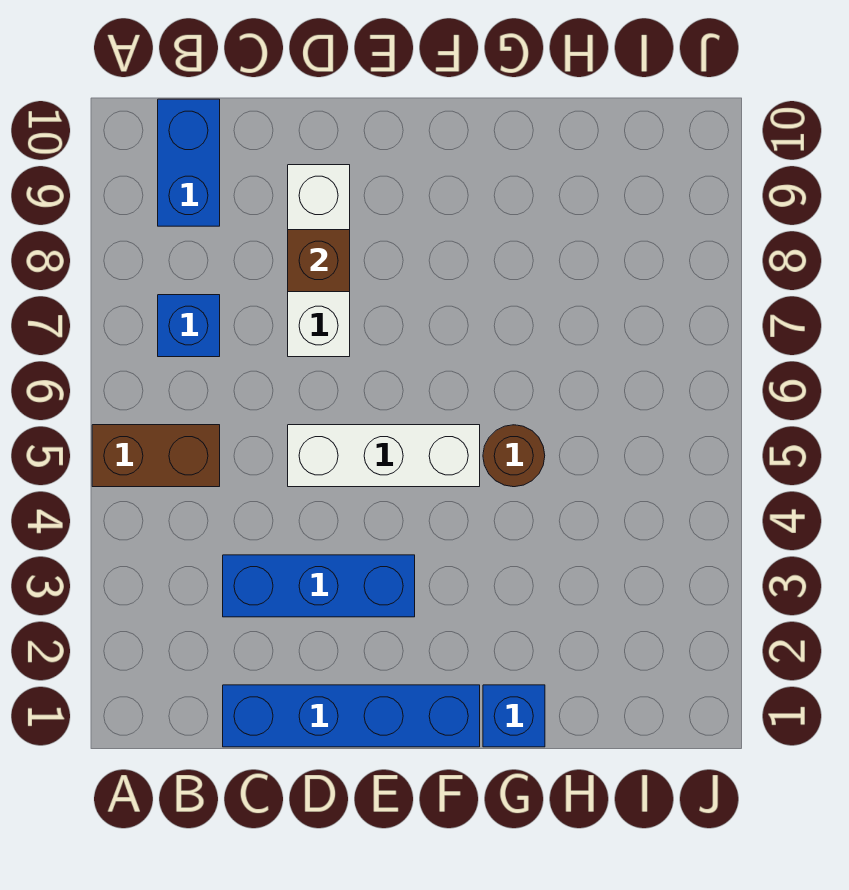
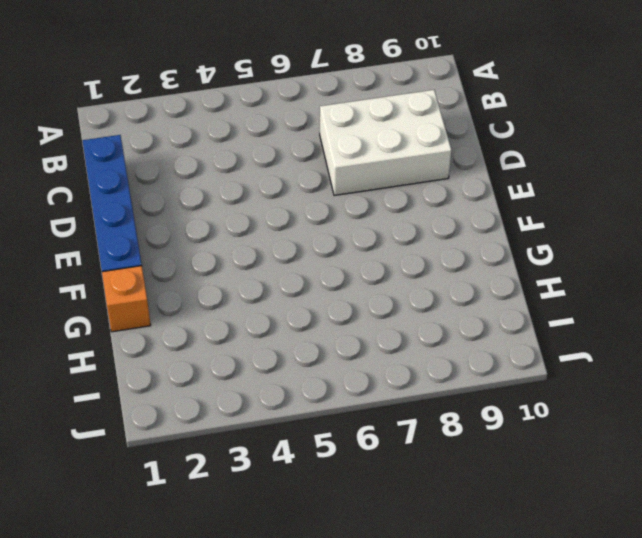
white brick C7:D9 level 1 -> white brick D7:D9 level 1
orange brick G1 level 1 -> blue brick G1 level 1
none -> brown brick A5:B5 level 1
none -> blue brick B7 level 1

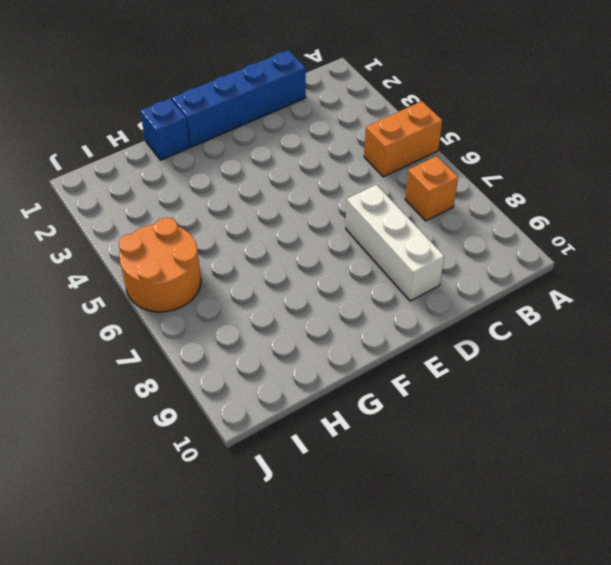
orange brick A5:B5 level 1 -> brown brick A5:B5 level 1
orange brick B7 level 1 -> blue brick B7 level 1
orange round brick I5:J6 level 1 -> none
none -> blue brick B9:B10 level 1
none -> blue brick C3:E3 level 1

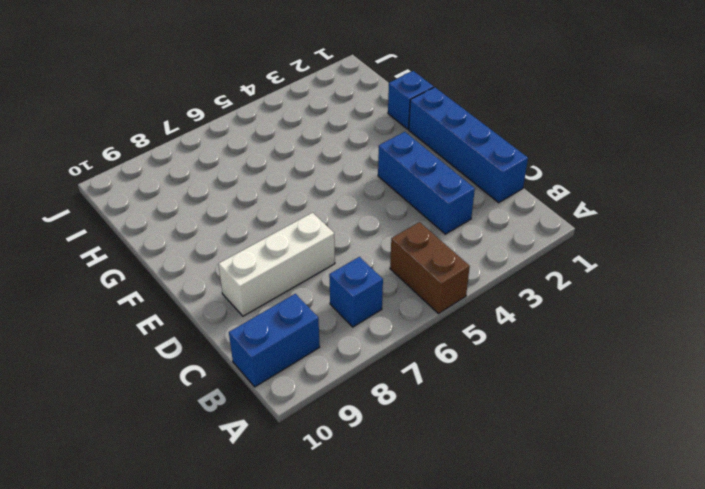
none -> white brick D5:F5 level 1
none -> brown round brick G5 level 1

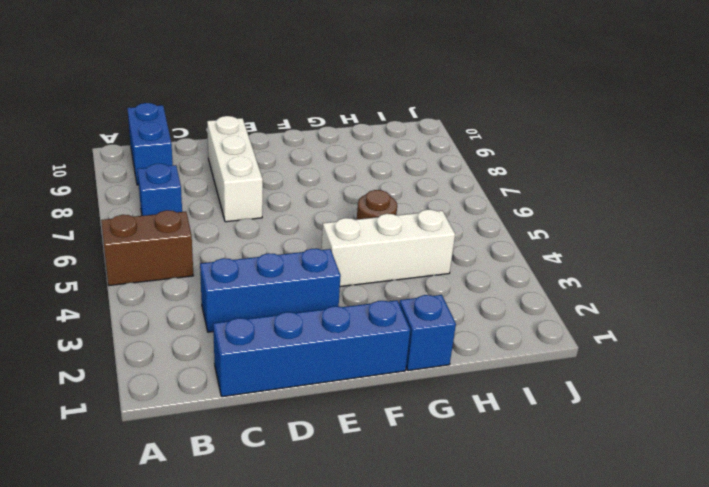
white brick F4:H4 level 1 -> white brick D5:F5 level 1
none -> brown brick D8 level 2

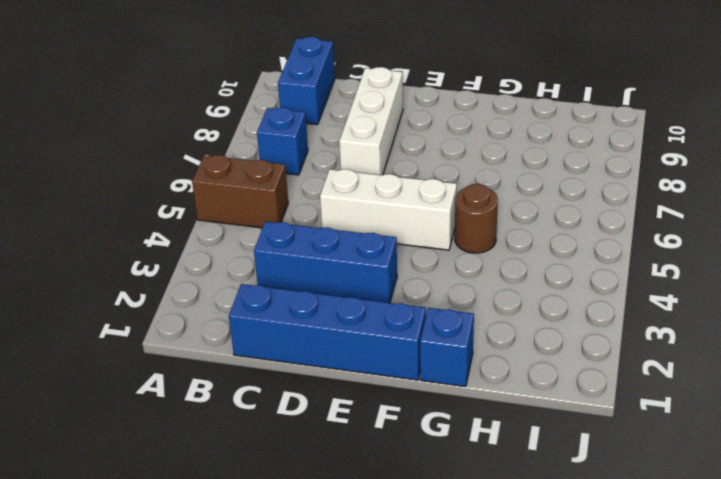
none -> brown brick D8 level 2

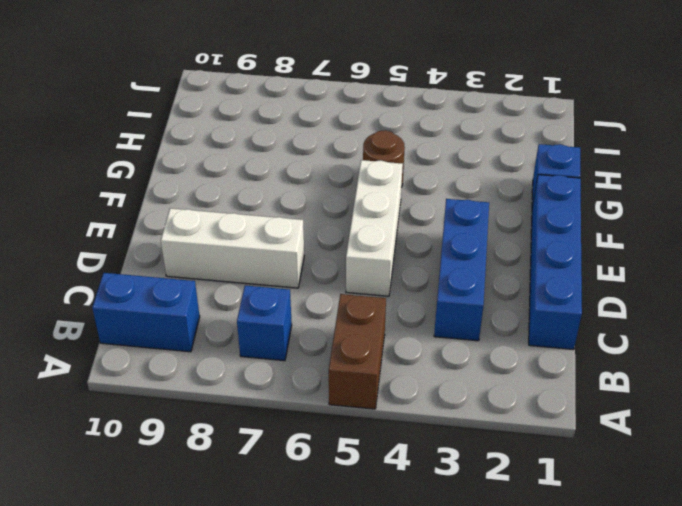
none -> brown brick D8 level 2

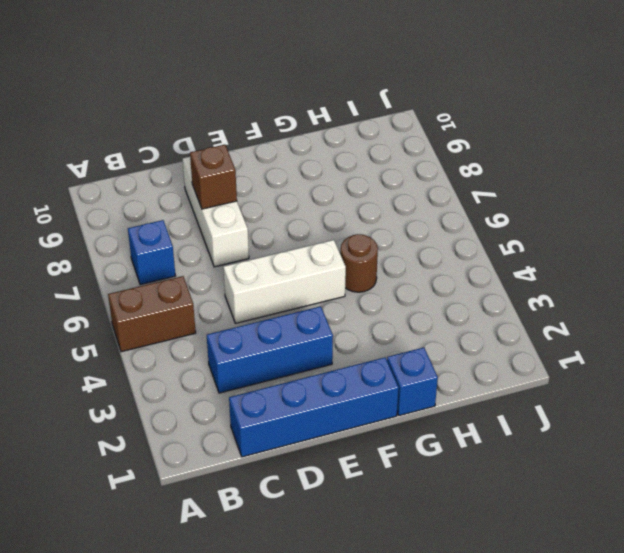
none -> blue brick B9:B10 level 1

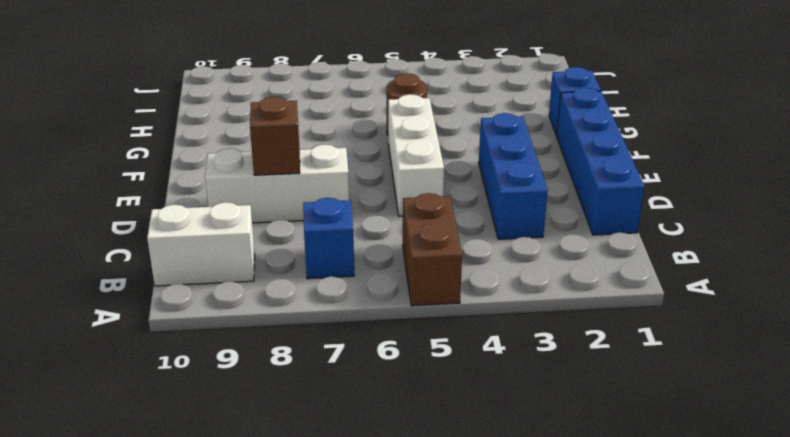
white brick B9:B10 level 1 -> blue brick B9:B10 level 1

